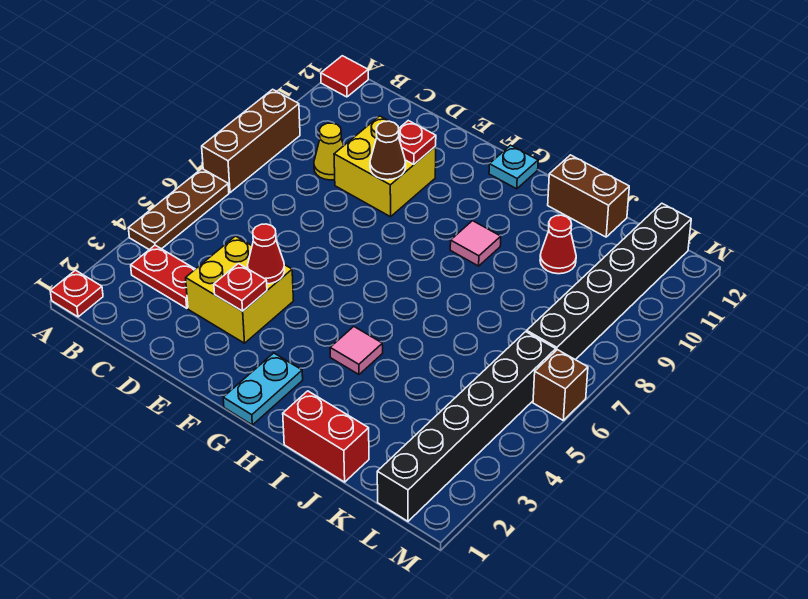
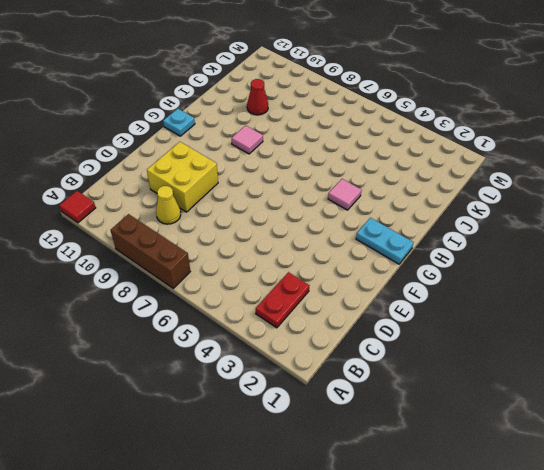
none -> red plate A1 level 1
none -> brown plate A4:A6 level 1
none -> yellow brick D3:E4 level 1

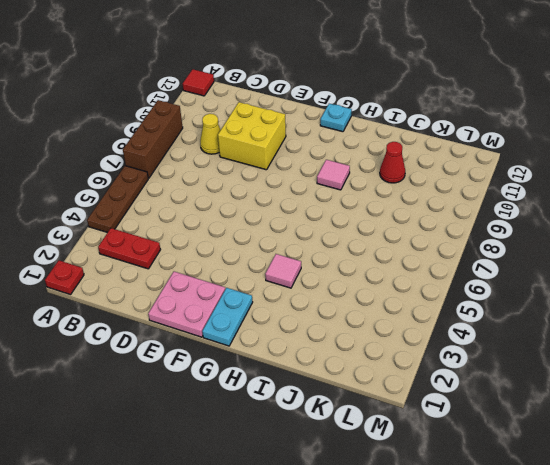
pink plate E1:F2 level 1 -> none
none -> yellow brick D3:E4 level 1
none -> red brick I1:J1 level 1
none -> brown brick I12:J12 level 1

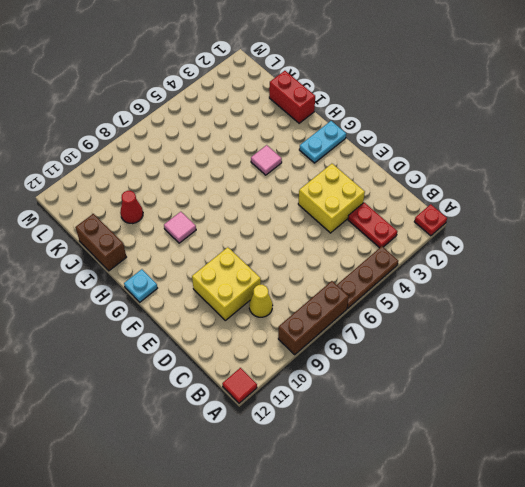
none -> black brick L1:L6 level 1
none -> black brick L7:L12 level 1
none -> brown brick M6 level 1

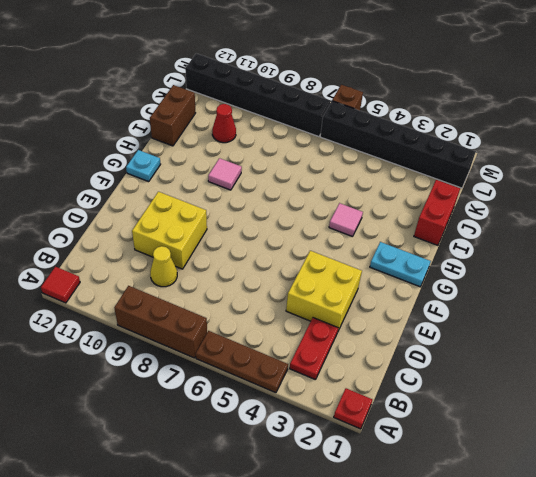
none -> red plate E3 level 2
none -> red cone E4 level 2
none -> brown cone E9 level 2

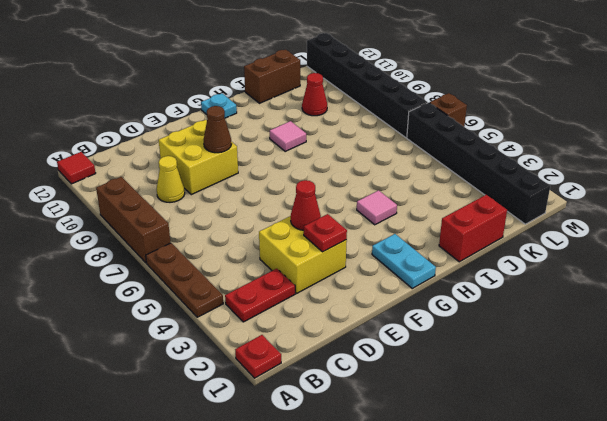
none -> red plate E10 level 2

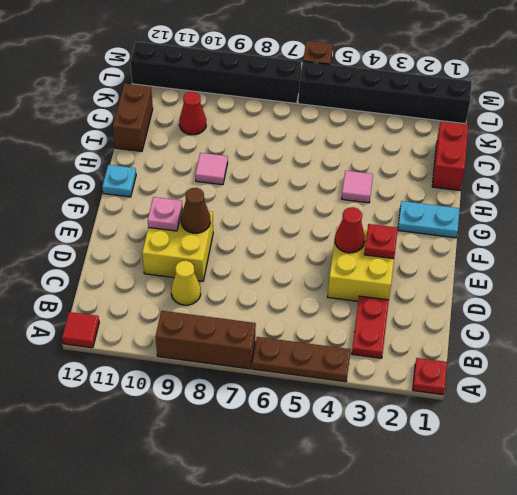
pink plate E10 level 2 -> red plate E10 level 2

